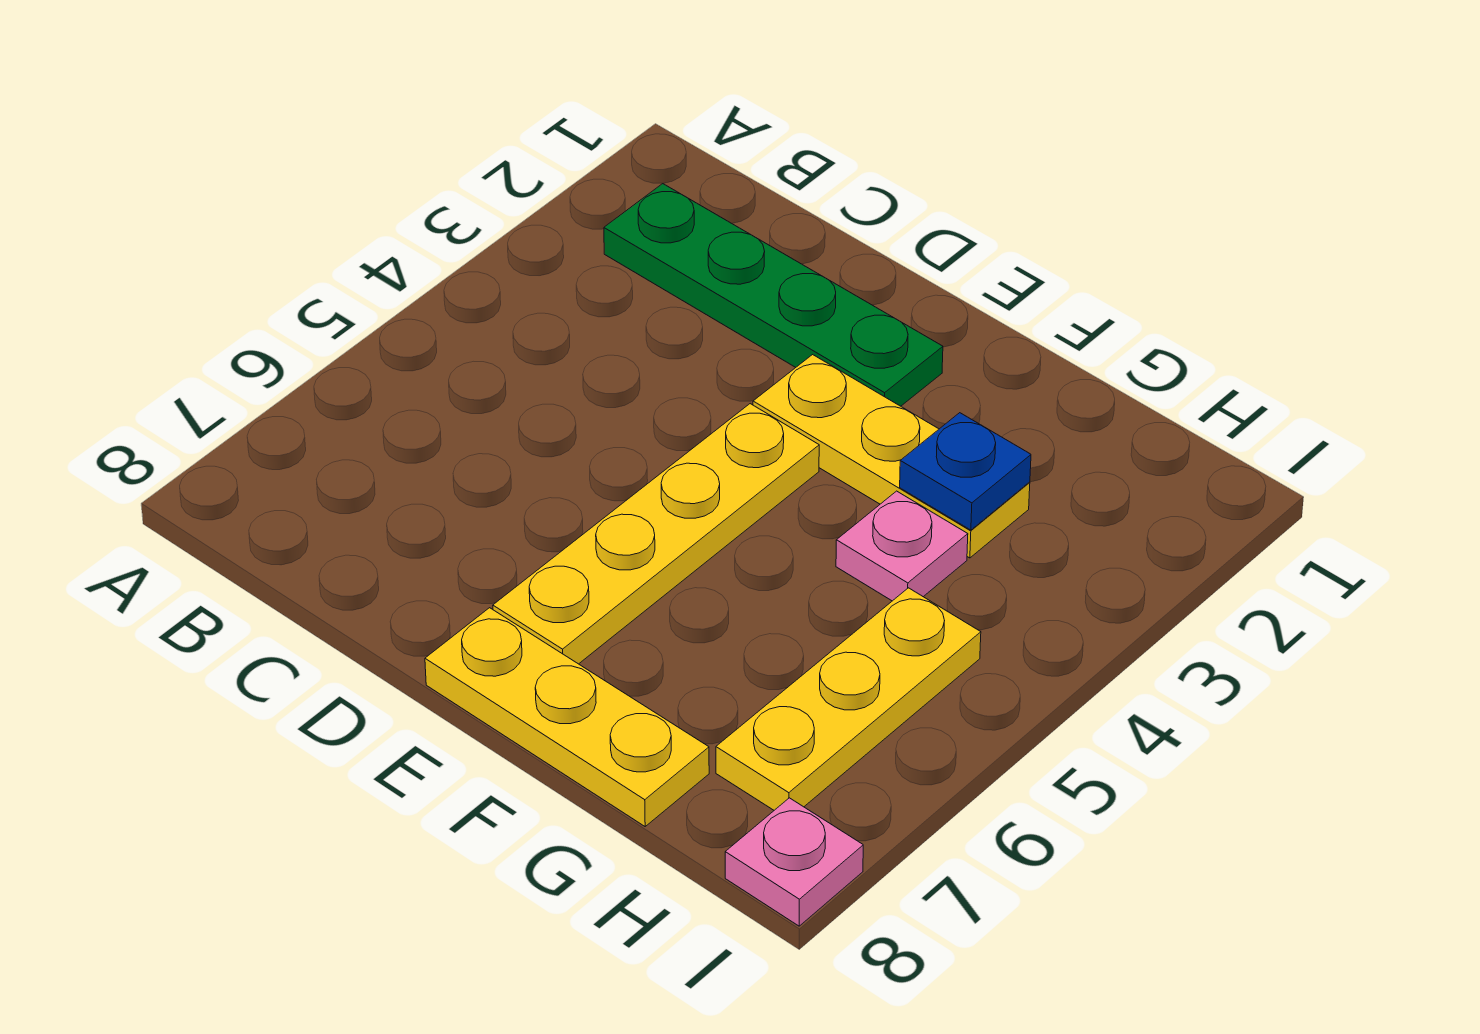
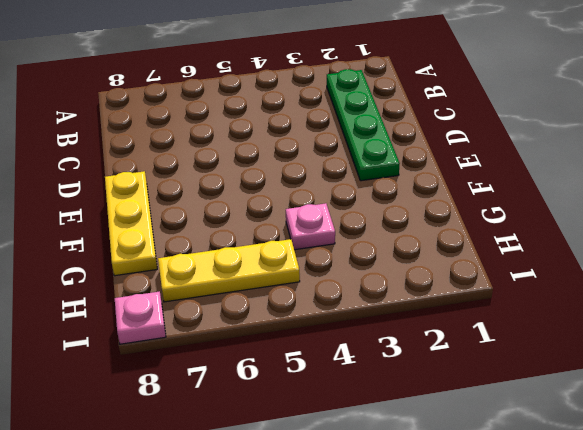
none -> yellow plate E3:G3 level 1
none -> yellow plate E4:E7 level 1

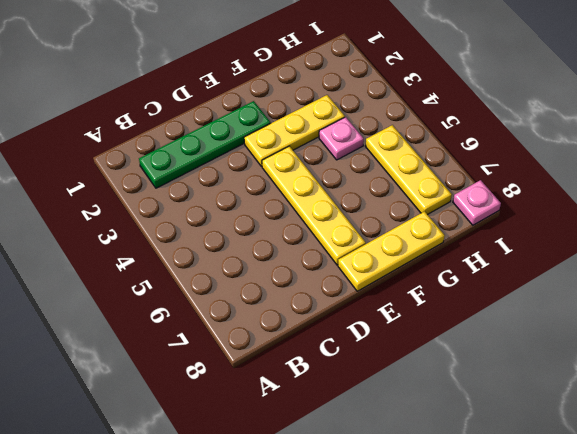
none -> blue plate G3 level 2

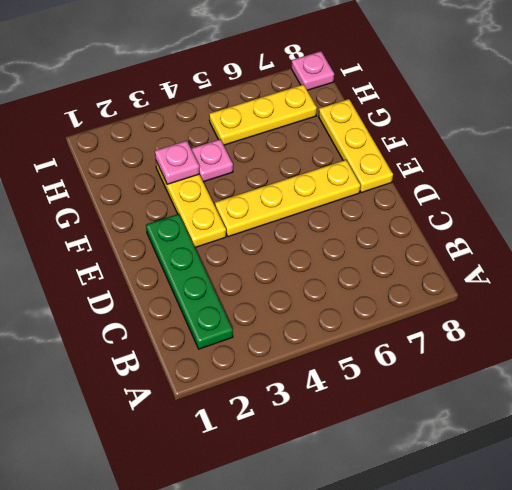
pink plate G3 level 2 -> blue plate G3 level 2

